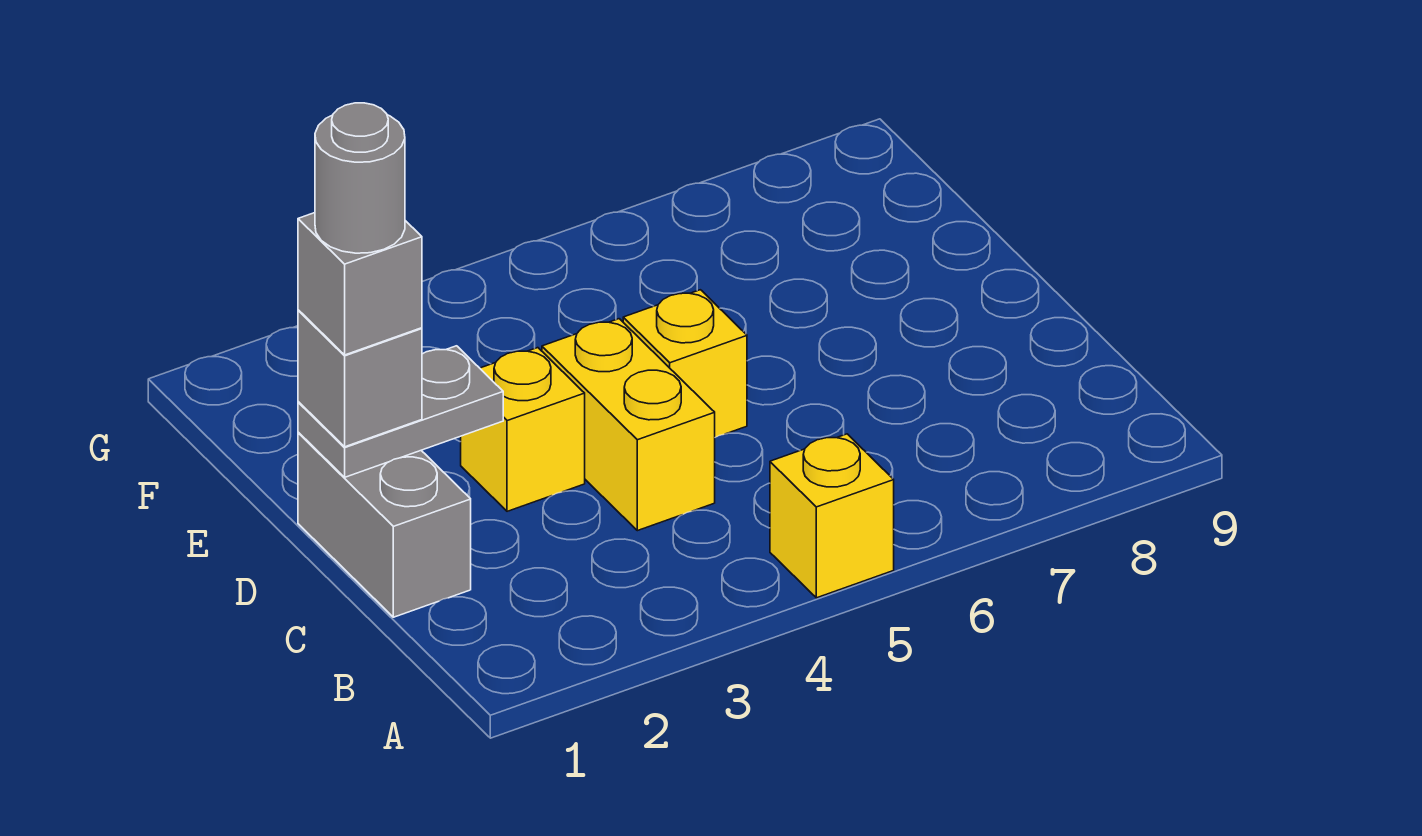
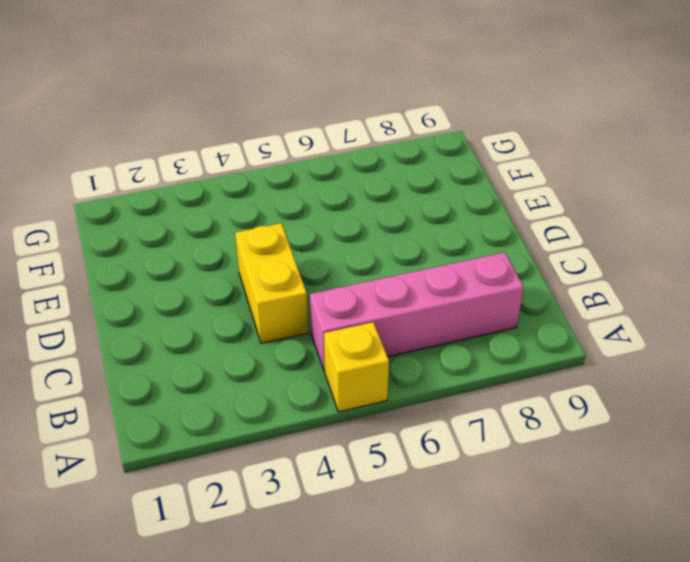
pink brick B5:B8 level 1 -> none
none -> grey brick C1:D1 level 1
none -> yellow brick D3 level 1

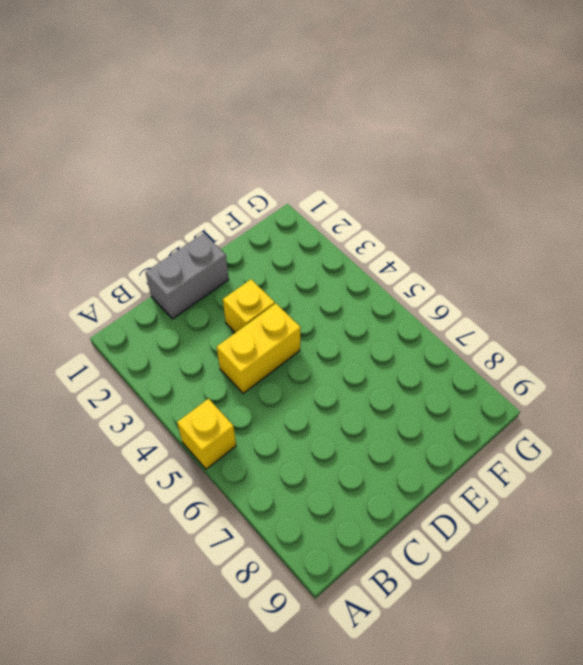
none -> yellow brick D5 level 1
none -> grey plate D1:D2 level 2

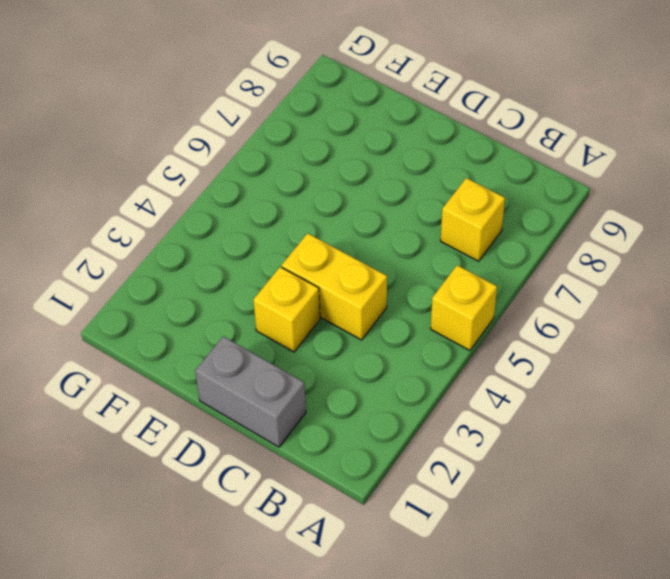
yellow brick B7 level 1 -> yellow brick D5 level 1
none -> grey plate D1:D2 level 2
none -> grey brick D1 level 3

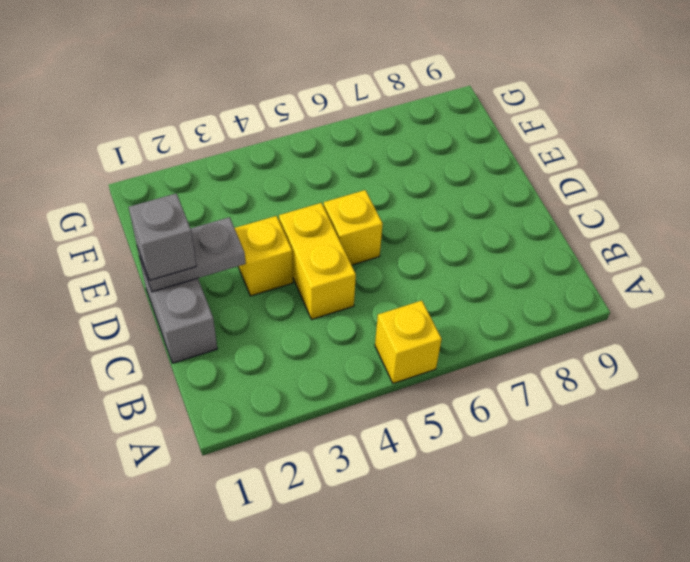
none -> grey brick D1 level 4
none -> grey round brick D1 level 5

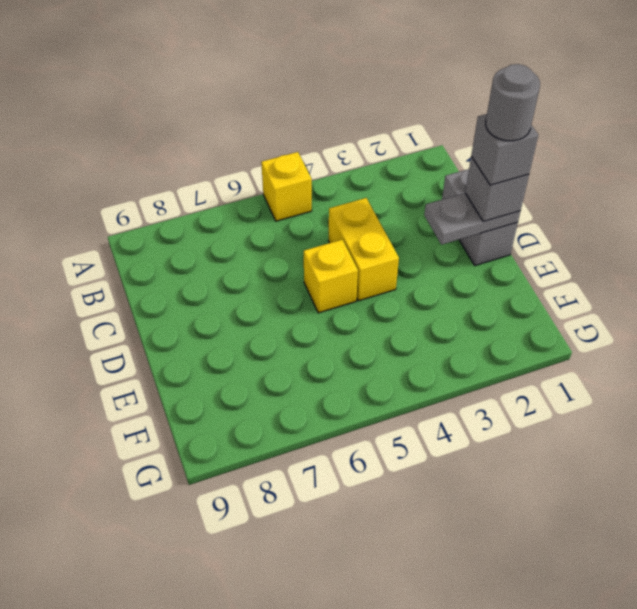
none -> yellow brick D3 level 1

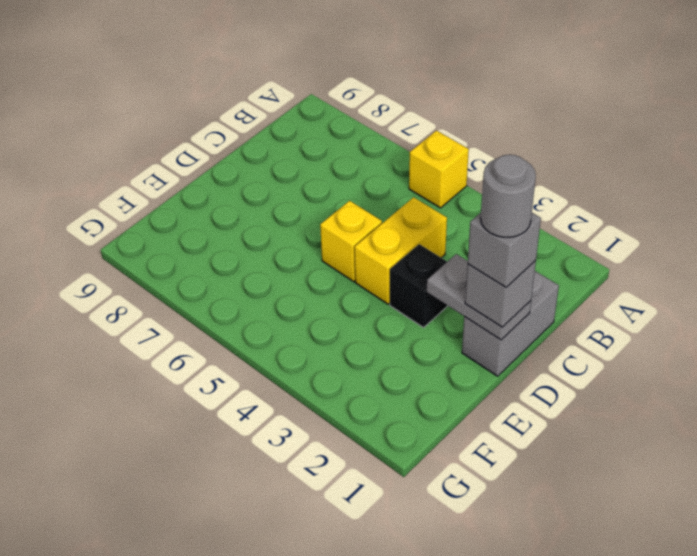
black brick D3 level 1 -> yellow brick D3 level 1

